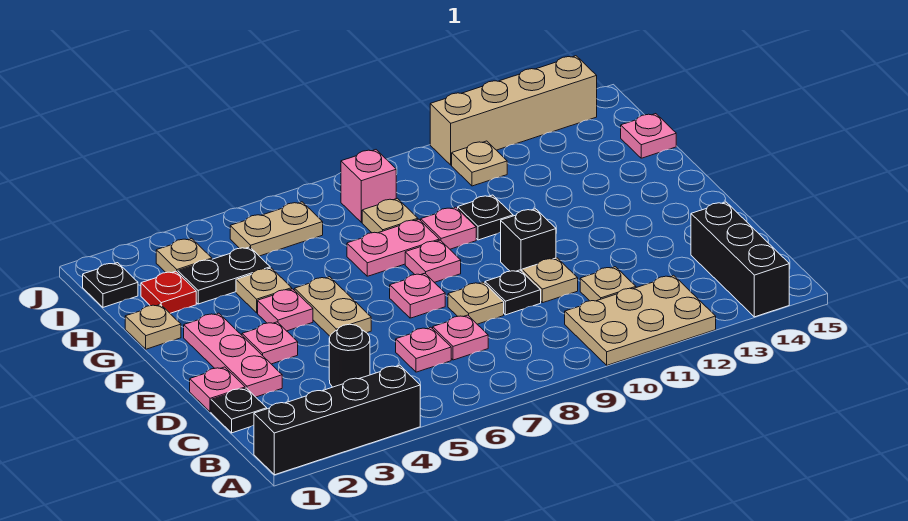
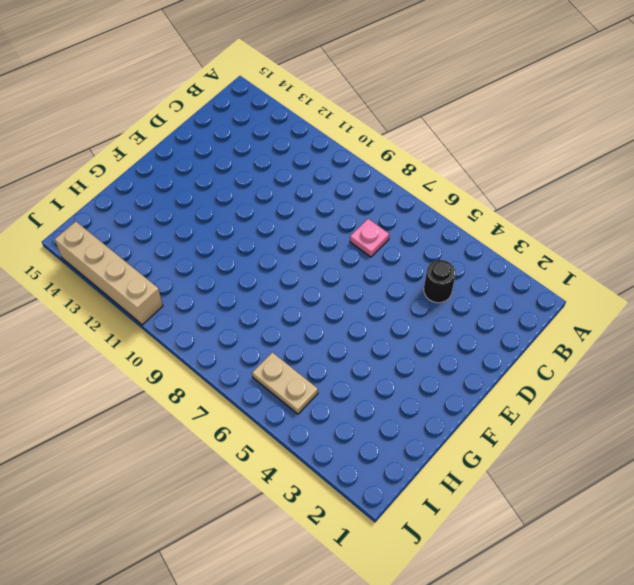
none -> black brick A1:A4 level 1
none -> tan plate A10:B12 level 1
none -> black brick A14:C14 level 1
none -> black plate C1 level 1

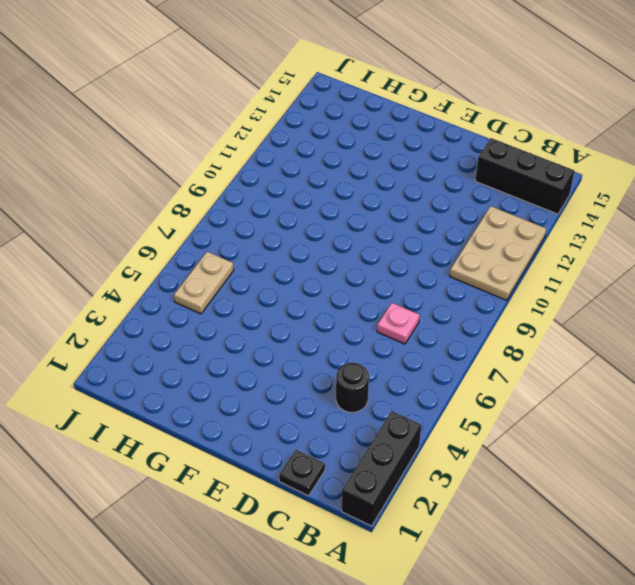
black brick A1:A3 level 1 -> black brick A1:A4 level 1
none -> pink plate C6 level 1
none -> tan plate C11 level 1
none -> pink plate D1 level 1
none -> pink plate D2:F2 level 1

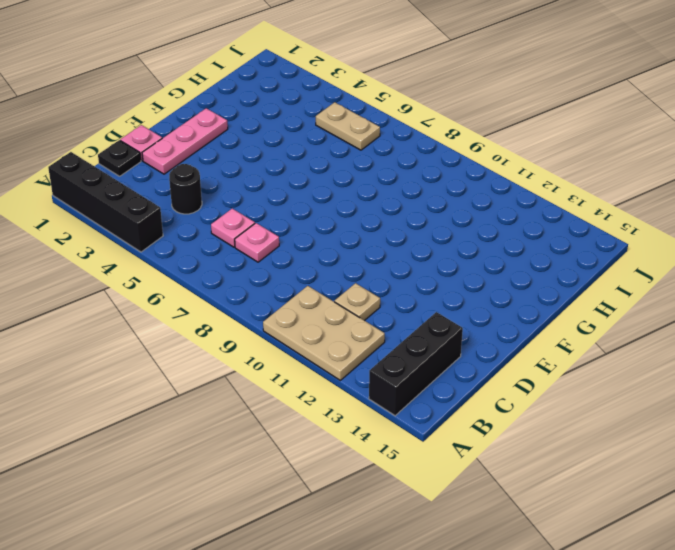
none -> tan plate D8 level 1
none -> black plate D9 level 1
none -> tan plate D10 level 1
none -> pink plate E3 level 1

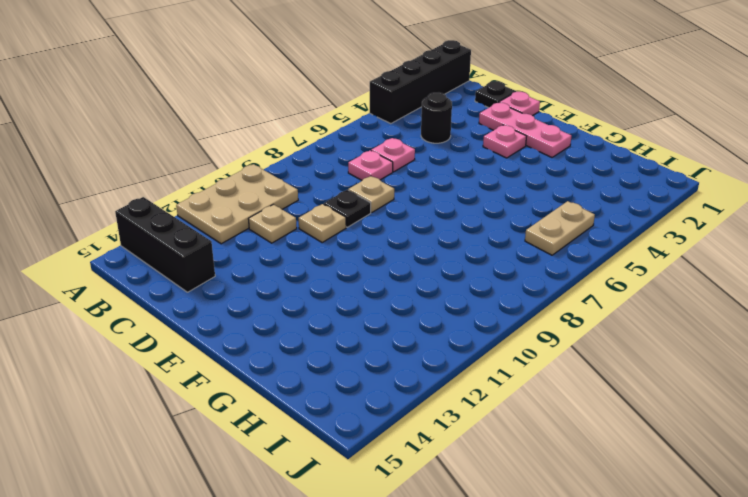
none -> tan plate E5:F5 level 1
none -> pink plate E7 level 1
none -> black brick E10 level 1
none -> pink plate F4 level 1

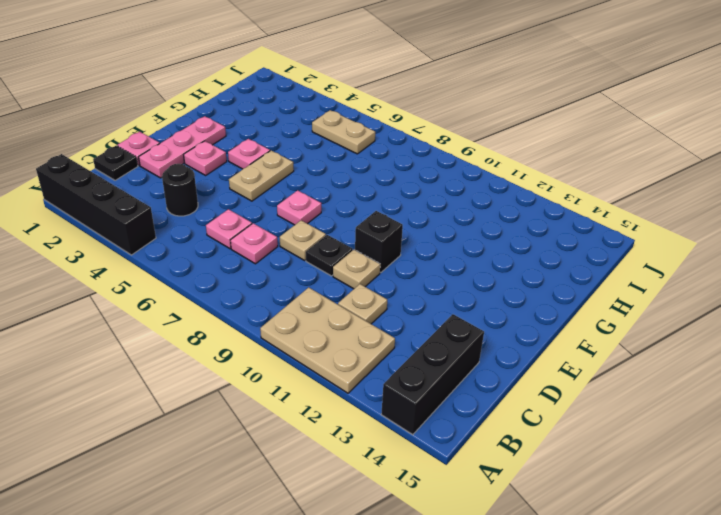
none -> pink plate F8 level 1
none -> tan plate G1 level 1
none -> tan plate G4 level 1
none -> pink plate G7:G8 level 1

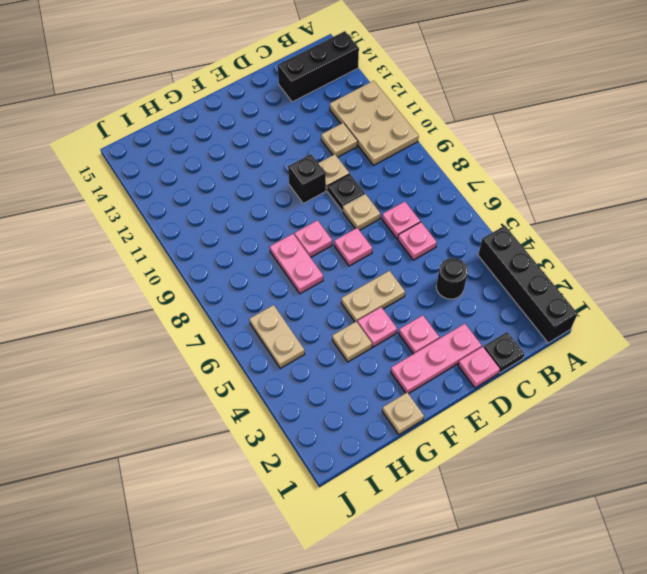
none -> pink plate G9 level 1
none -> black plate G10 level 1
none -> red plate H2 level 1
none -> black plate H3:H4 level 1

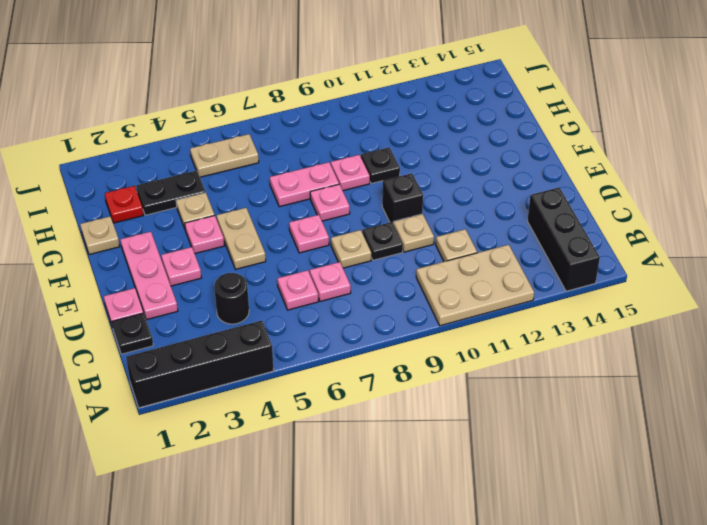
none -> tan plate H8 level 1
none -> pink plate H15 level 1
none -> black plate I1 level 1
none -> tan plate I3 level 1

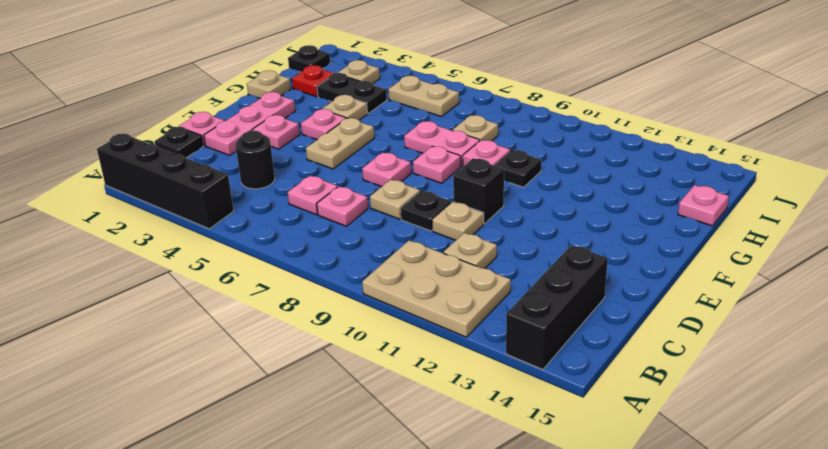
none -> pink brick I8 level 1
none -> tan plate I11 level 1
none -> tan brick J11:J14 level 1

